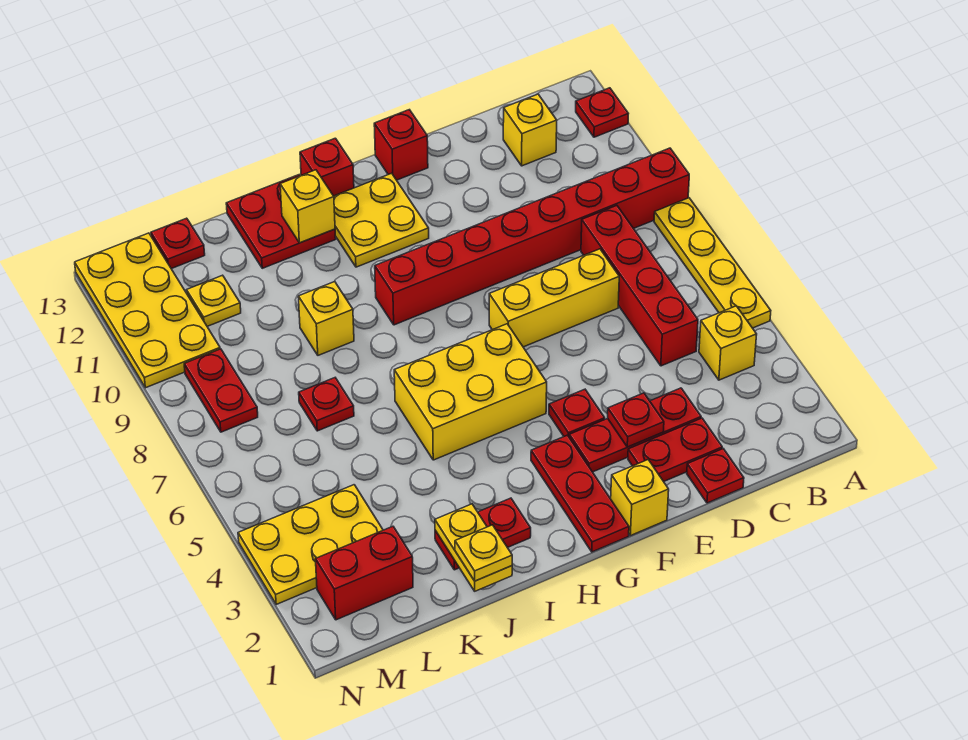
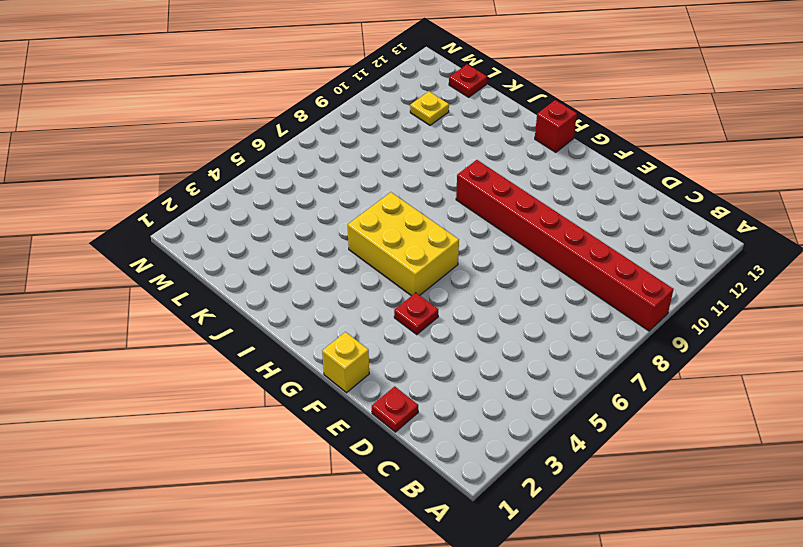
none -> yellow plate A5:A8 level 1
none -> red plate A12 level 1
none -> yellow brick B4 level 1
none -> red brick C5:C8 level 1

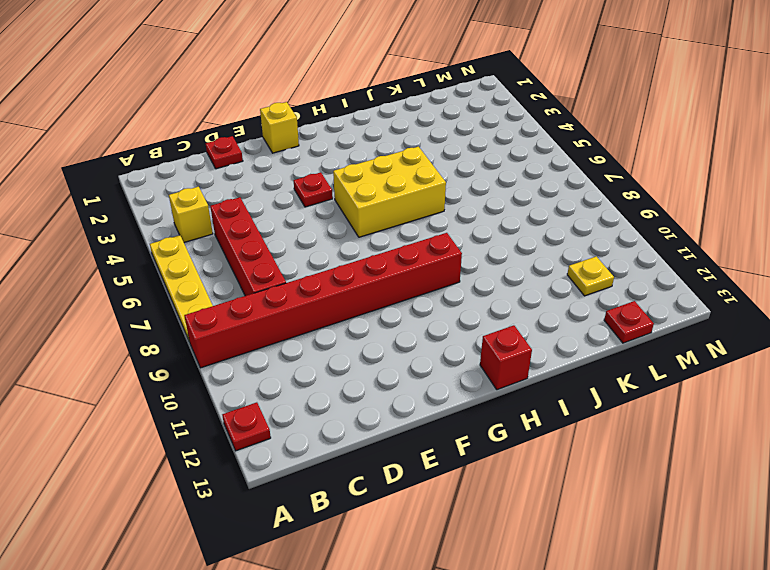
none -> yellow brick C12 level 1
none -> red plate D2:E2 level 1
none -> red plate D3:F3 level 1
none -> yellow brick D7:F7 level 1

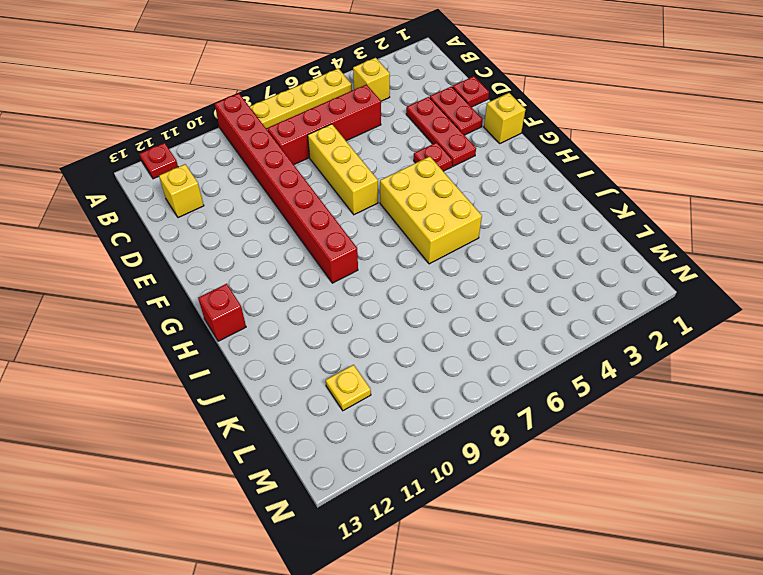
none -> red brick F13 level 1
none -> red plate G1:G3 level 1
none -> yellow plate G11:H12 level 1
none -> red plate I2:J2 level 1

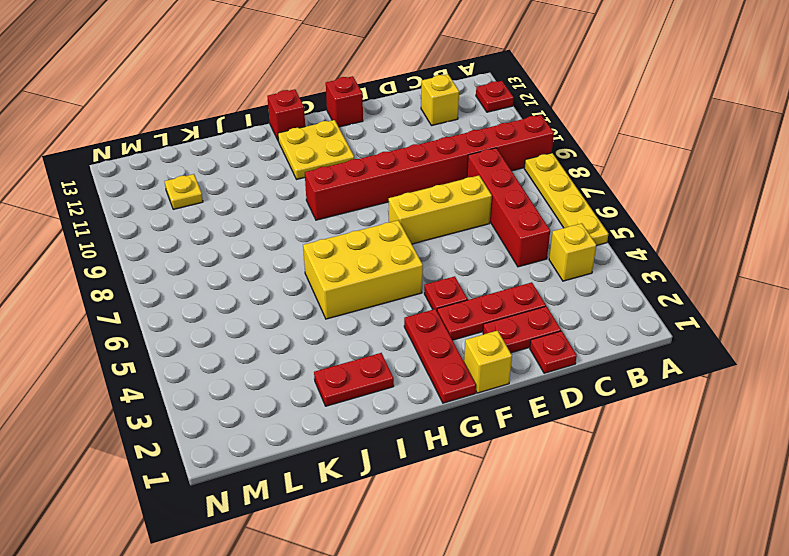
none -> red plate I12:J13 level 1
none -> yellow brick J9 level 1
none -> red plate K7 level 1
none -> red brick L2:M2 level 1

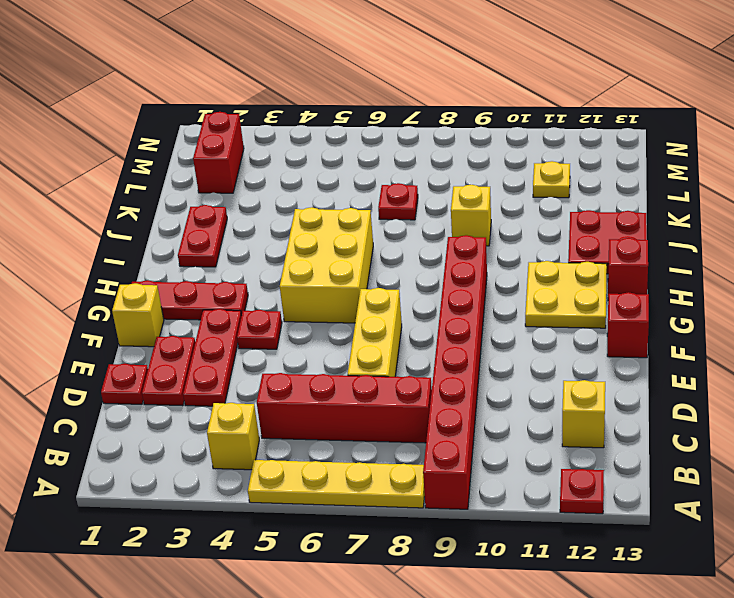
none -> yellow plate L3:N4 level 1
none -> red plate L13 level 1
none -> red plate M8:M9 level 1
none -> yellow plate M10:N13 level 1

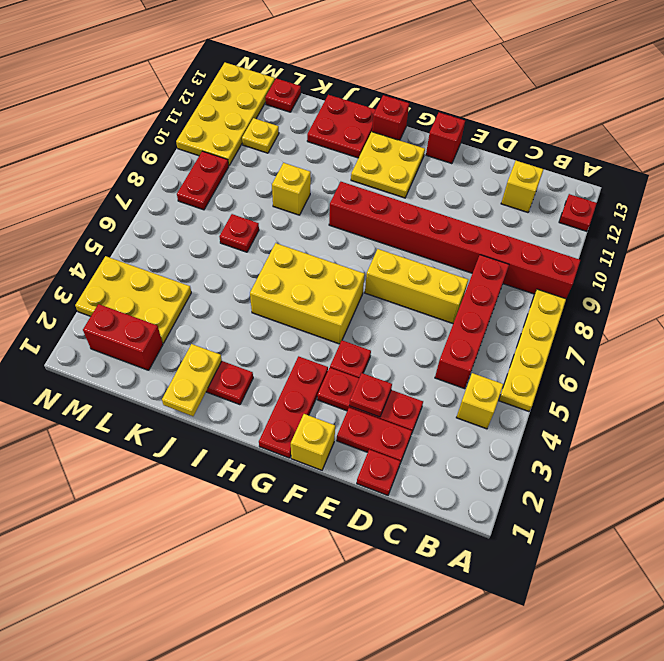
none -> yellow brick I12 level 2
none -> yellow plate J1 level 3

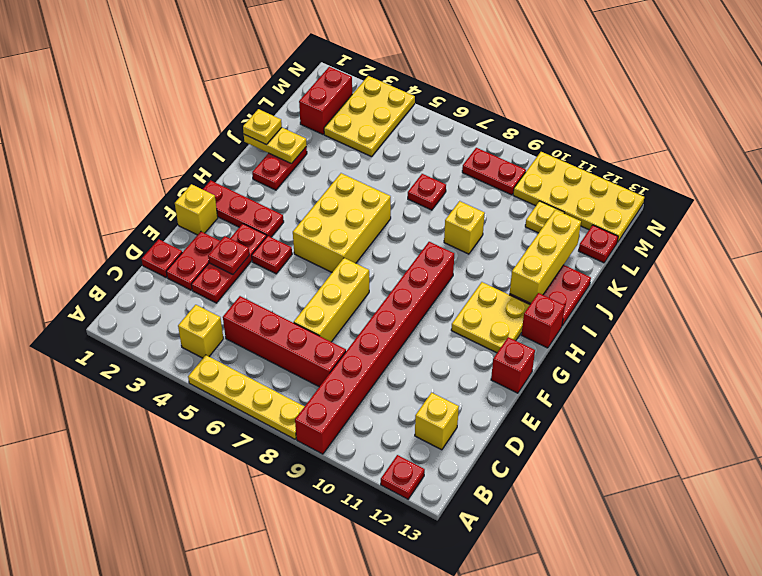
yellow brick I12:K12 level 2 -> yellow brick I12 level 2

